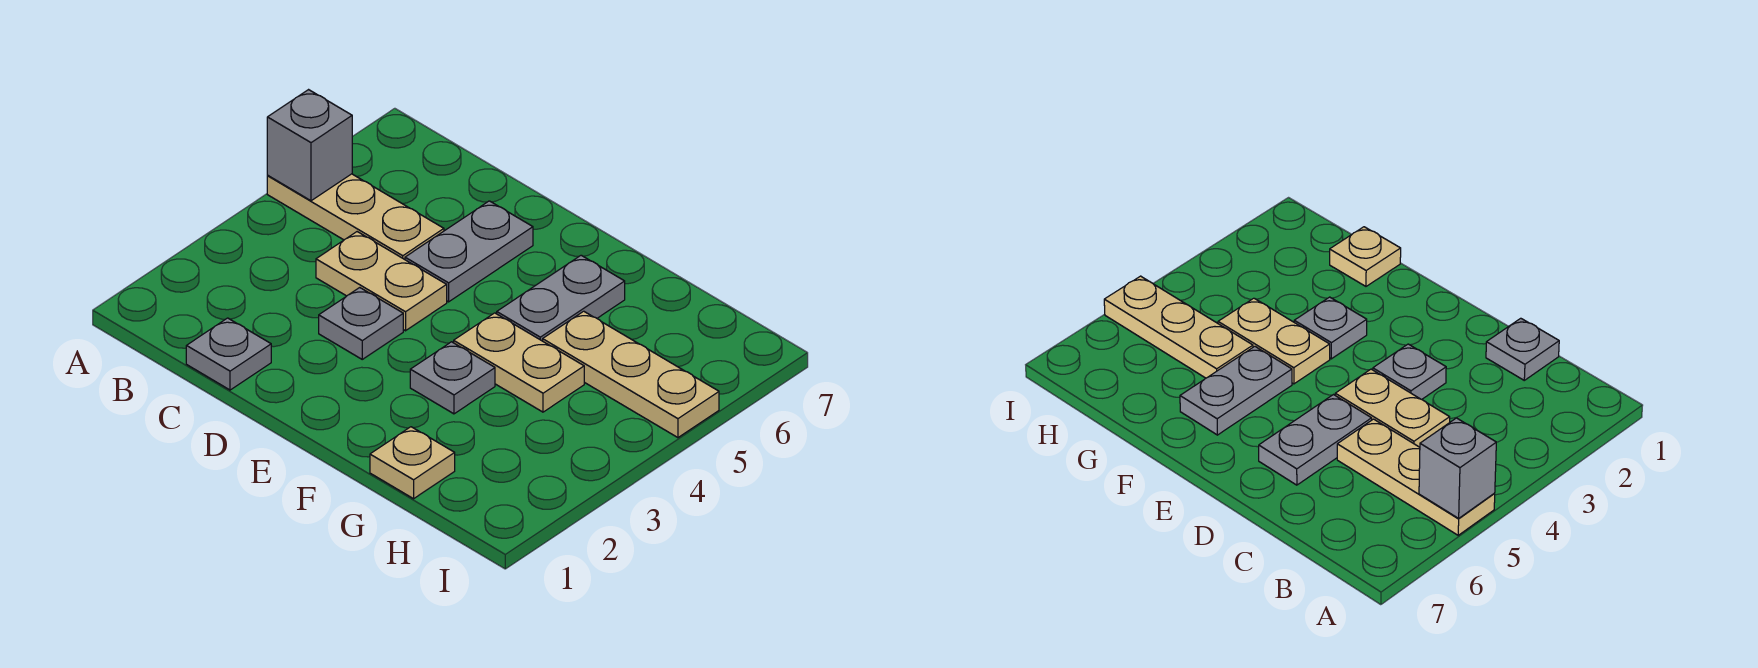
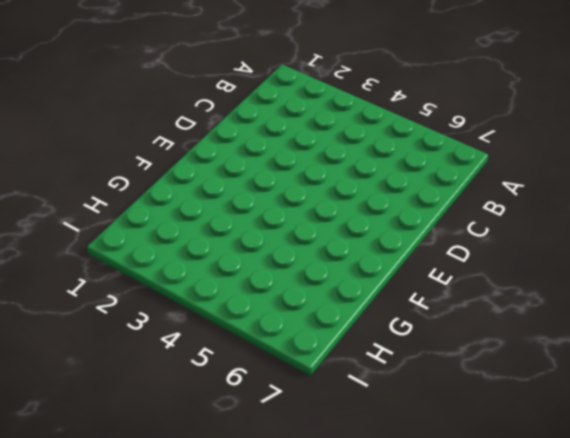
none -> tan plate A5:C5 level 1
none -> grey plate C1 level 1

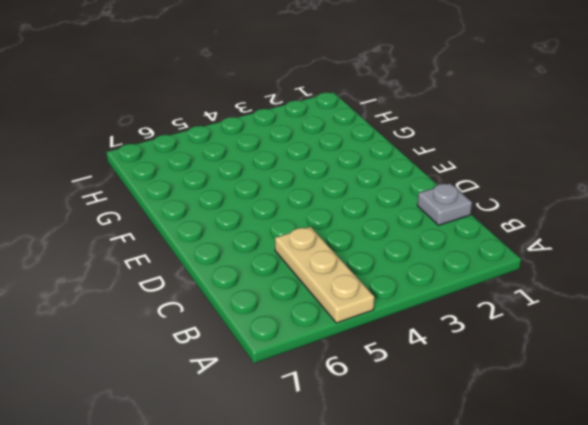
none -> tan plate C4:D4 level 1
none -> grey plate D3 level 1

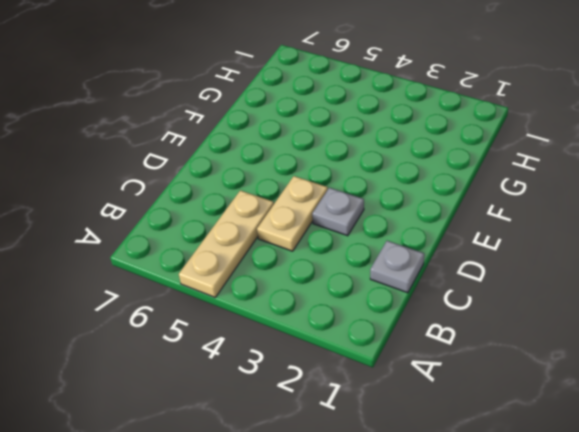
none -> grey plate D5:D6 level 1
none -> grey plate F3 level 1

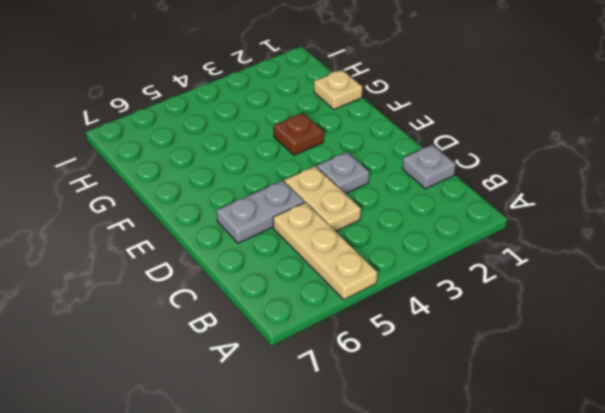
brown plate F3 level 1 -> grey plate F3 level 1
none -> tan plate F4:G4 level 1
none -> grey plate F5:F6 level 1

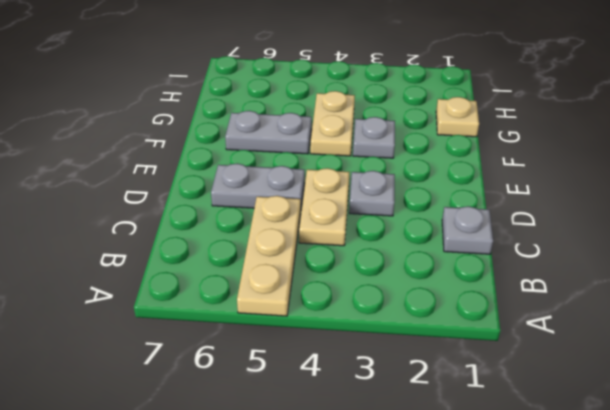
none -> tan plate G5:I5 level 1
none -> grey brick A5 level 2

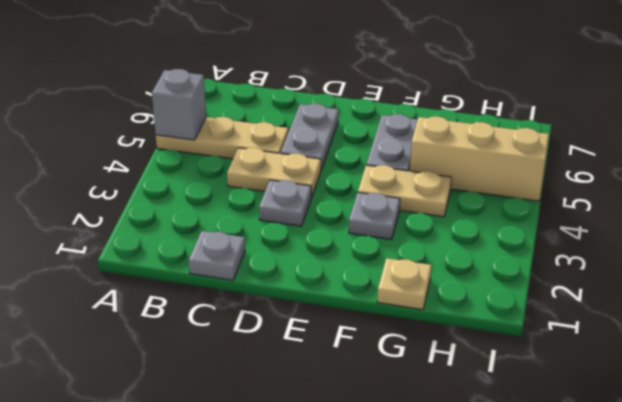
tan brick G5:I5 level 1 -> tan plate G5:I5 level 1

